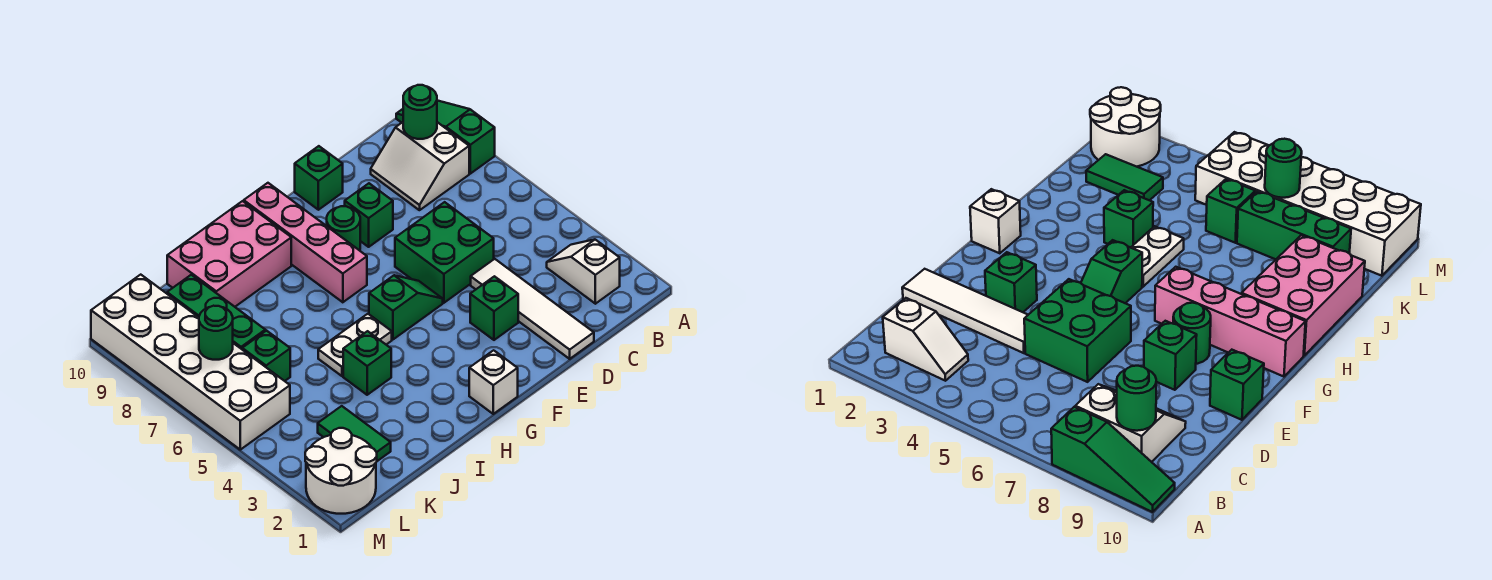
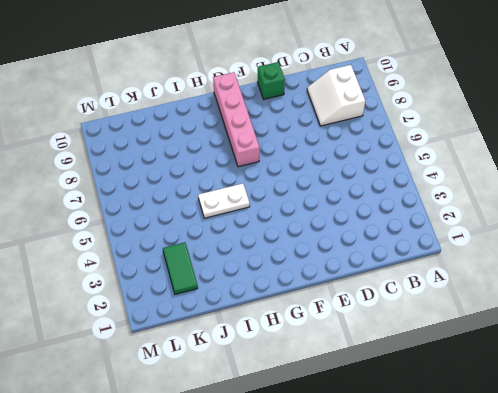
none -> green slope A8:A10 level 1 top 8
none -> white slope B2:B3 level 1 top 2
none -> white tile D1:D4 level 1

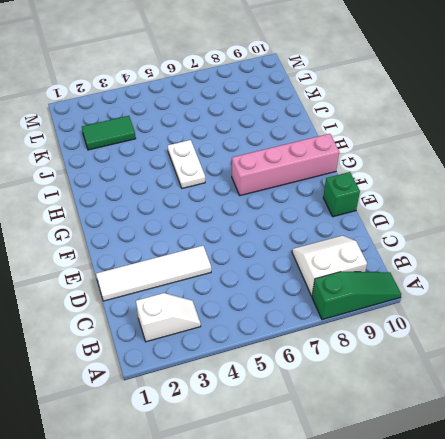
none -> green brick D5:E6 level 1
none -> green brick E3 level 1
none -> green brick E8 level 1

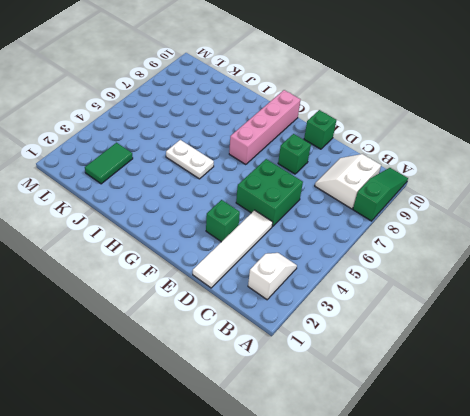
none -> green slope F5:G5 level 1 top G
none -> green round brick F8 level 1
none -> white brick G1 level 1

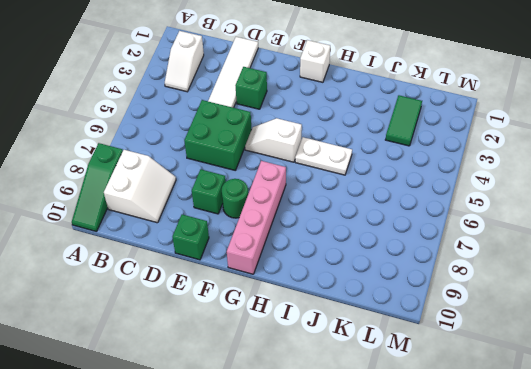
white slope F5:G5 level 1 top G -> green slope F5:G5 level 1 top G
none -> pink brick H9:J10 level 1
none -> green brick I4 level 1
none -> green brick K6 level 1

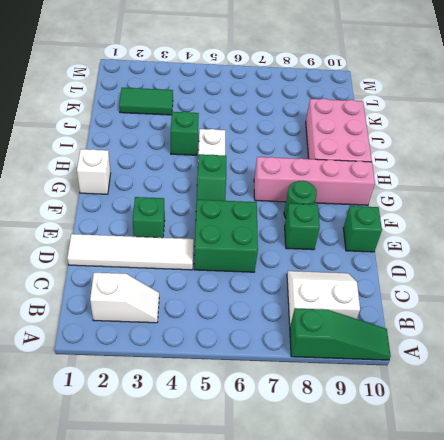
none -> green brick K6 level 1
none -> green brick K7:K9 level 1
none -> white round brick L1:M2 level 1

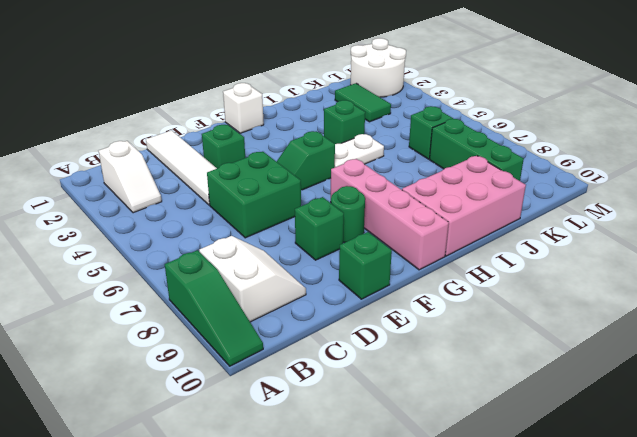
none -> white brick L5:M10 level 1
none -> green round brick B9 level 2
none -> green round brick L7 level 2

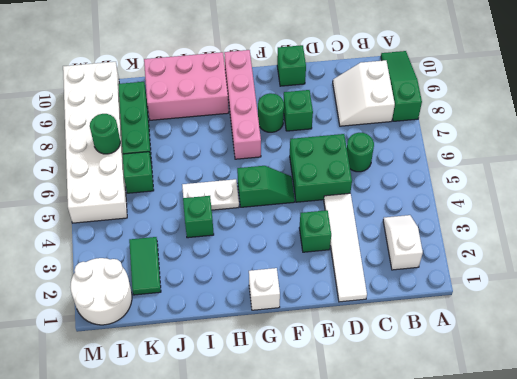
green round brick C6 level 1 -> green round brick B9 level 2

